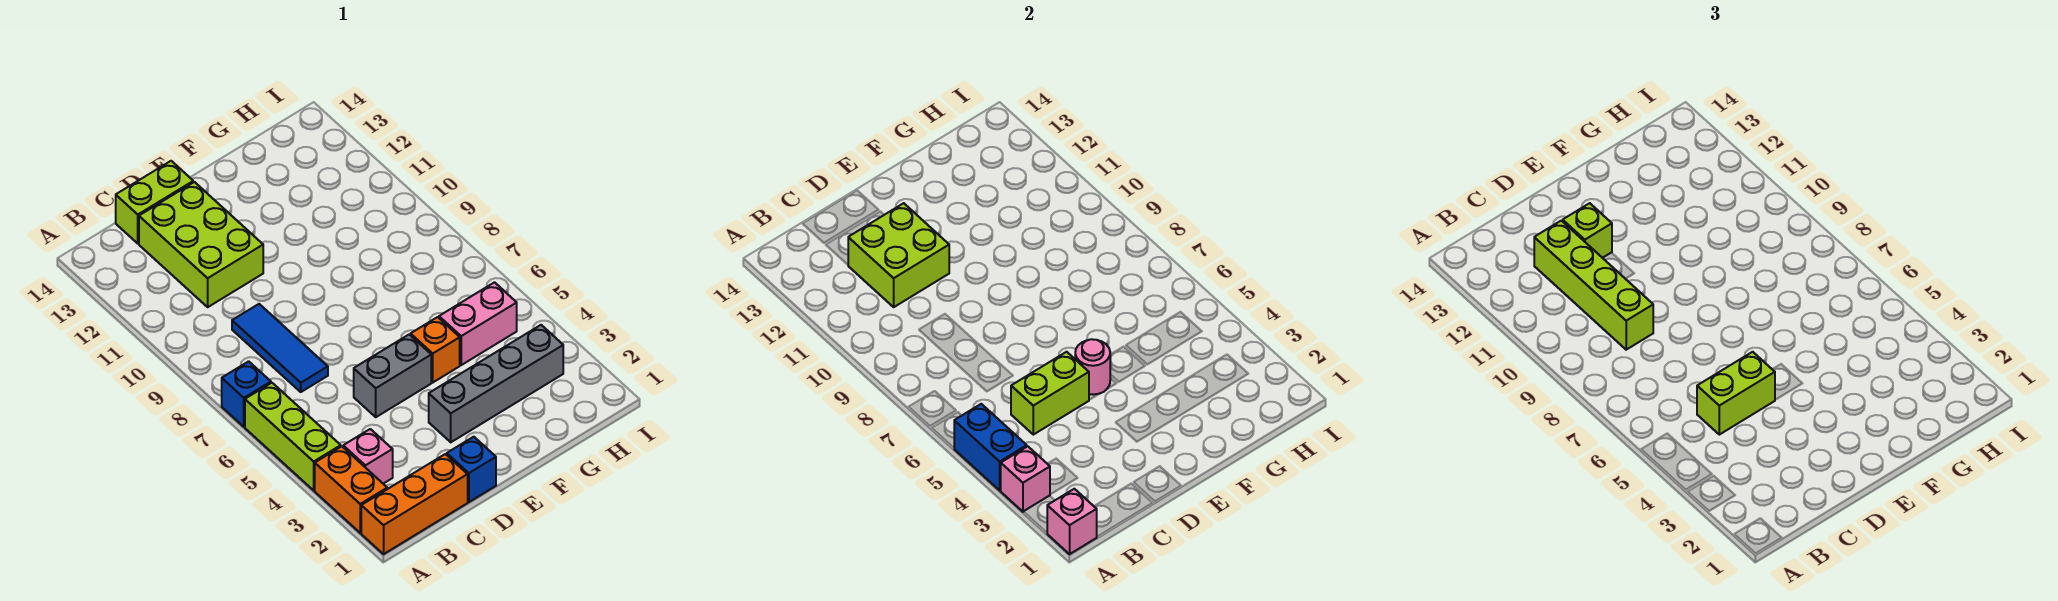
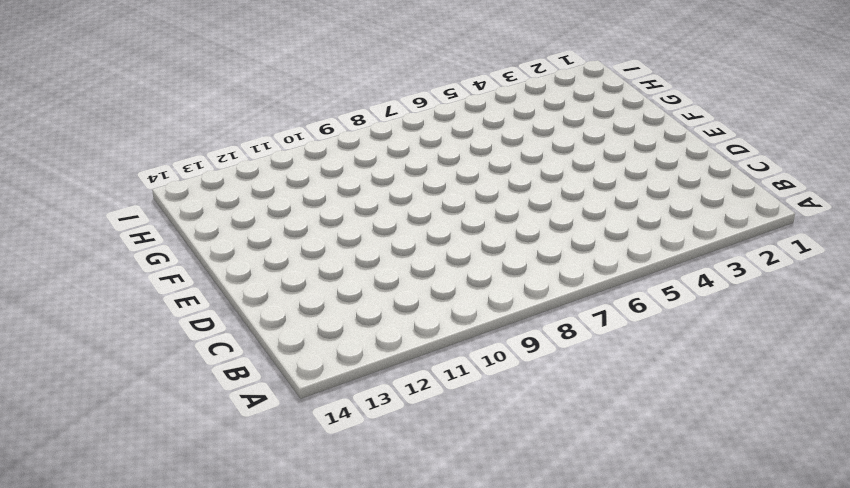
none -> orange brick A1:C1 level 1
none -> orange brick A2:A3 level 1
none -> lime brick A4:A6 level 1

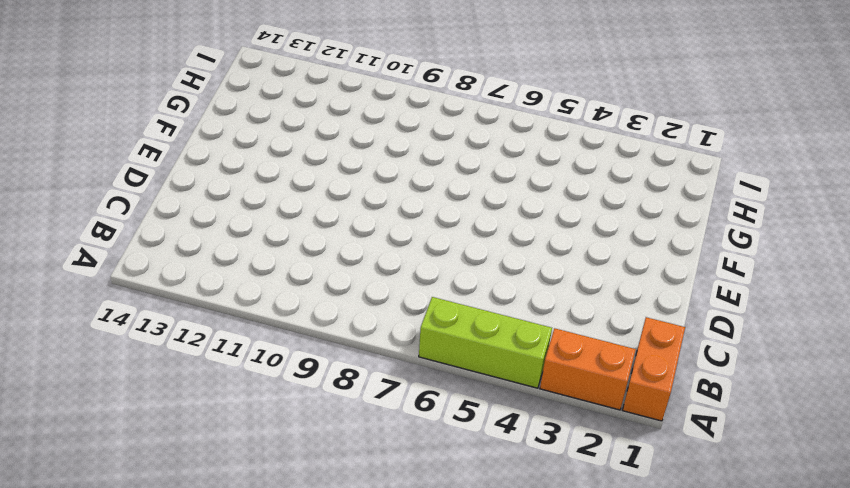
orange brick A1:B1 level 1 -> orange brick A1:C1 level 1
none -> blue brick A7 level 1
none -> pink brick B3 level 1
none -> blue tile C7:C9 level 1

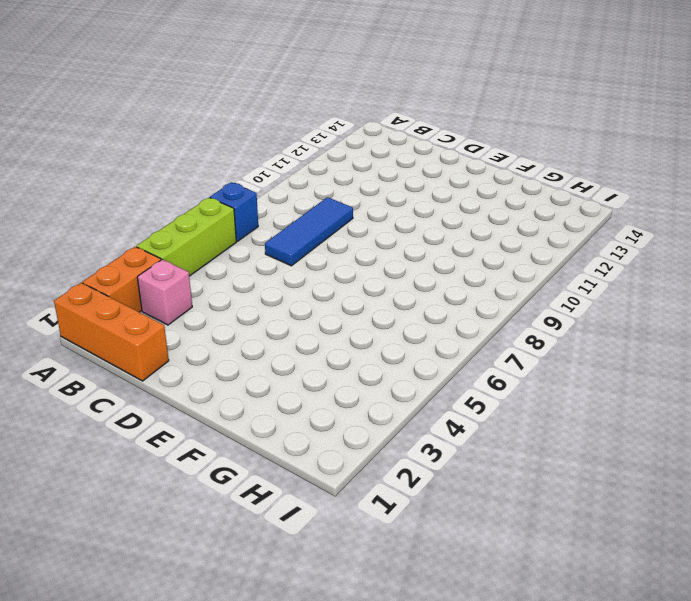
none -> lime brick C11:D13 level 1
none -> lime brick C14:D14 level 1
none -> blue brick D1 level 1

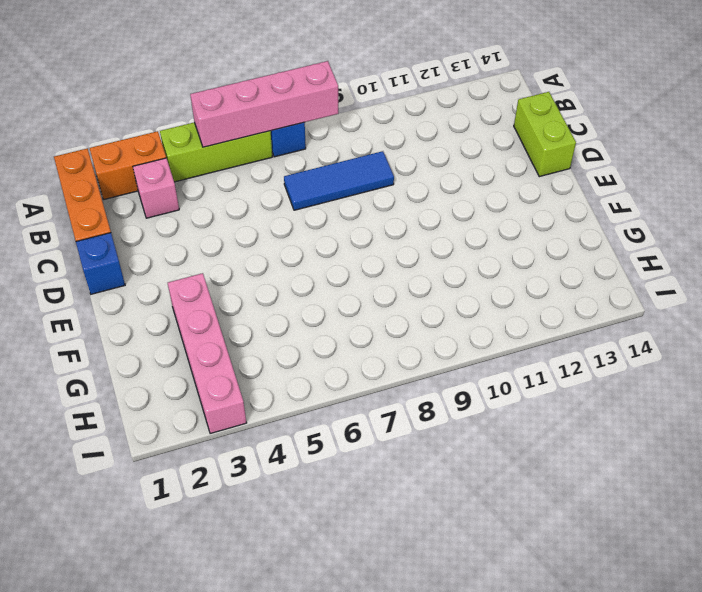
pink brick A5:A8 level 2 -> blue brick A4:A5 level 2
pink brick F3:I3 level 1 -> grey brick E3:H3 level 1
none -> lime brick C11:D13 level 1
none -> grey brick D5:E5 level 1
none -> orange brick F5 level 1

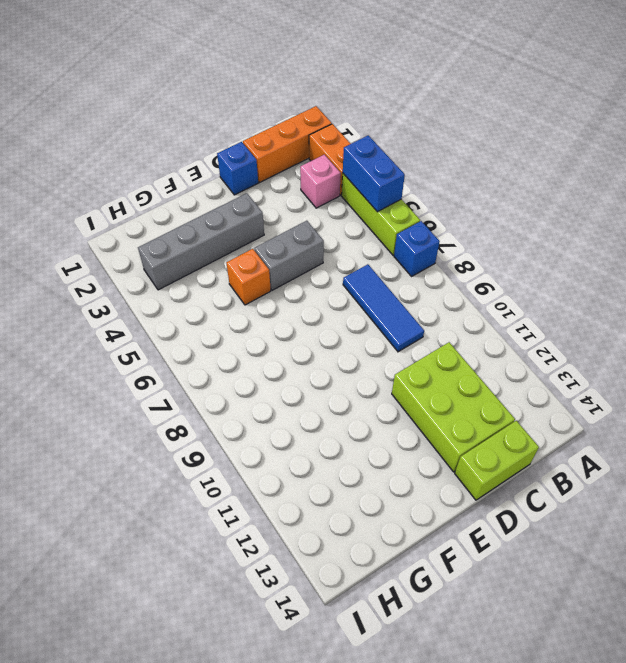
none -> pink brick G5:H5 level 1
none -> pink brick A1 level 2
none -> pink brick A3 level 2

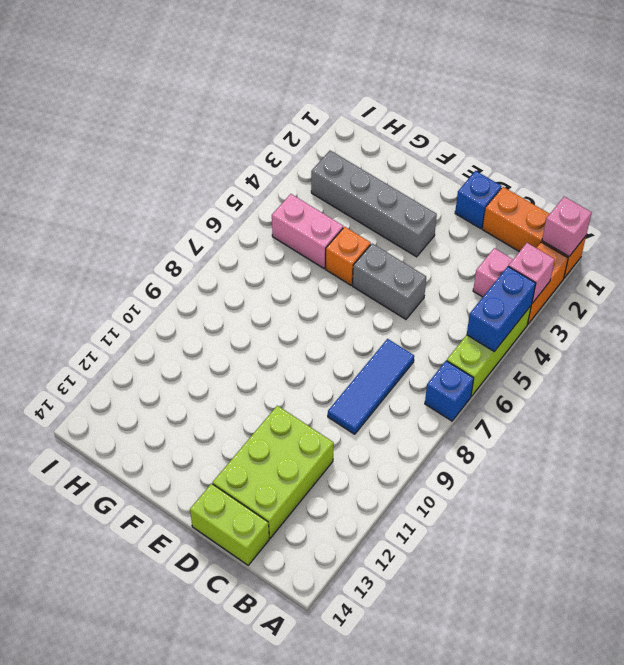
none -> lime brick C5:D5 level 2
none -> lime brick C11:D12 level 2
none -> pink round brick E5 level 2

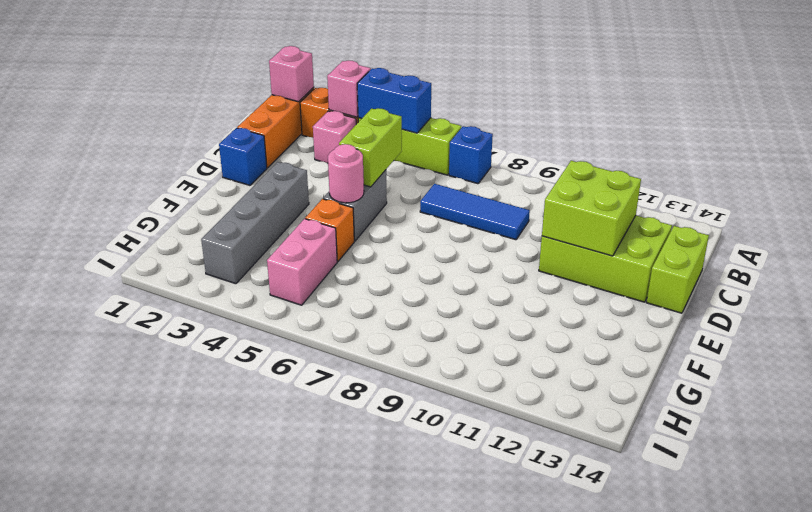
none -> lime brick C5:D5 level 3
none -> lime brick C9:C12 level 3
none -> lime brick D12 level 3

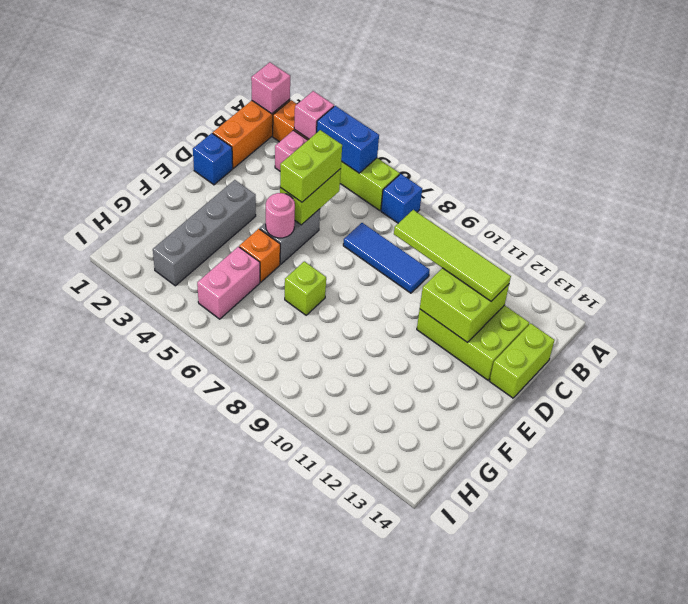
lime tile C9:C12 level 3 -> lime brick C9:C12 level 3
lime brick F7 level 1 -> lime brick D12 level 3

